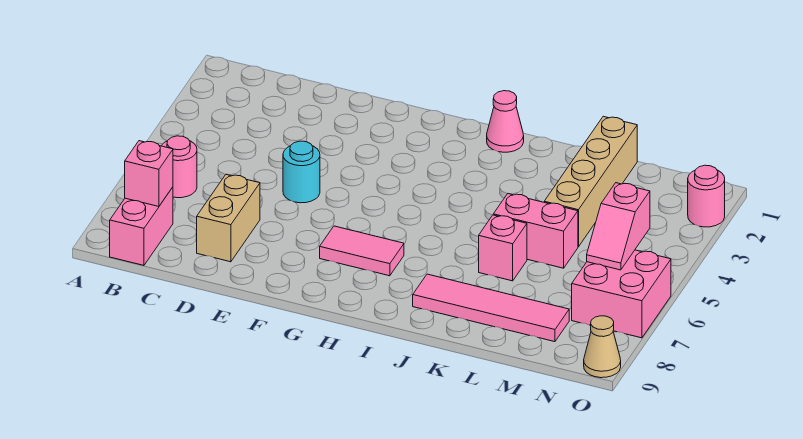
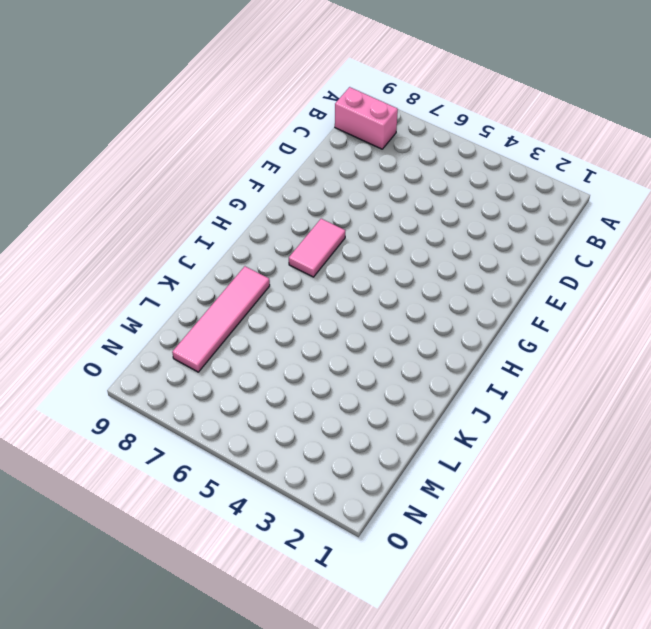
none -> pink round brick B6 level 1
none -> tan brick D7:D8 level 1
none -> cyan round brick E5 level 1

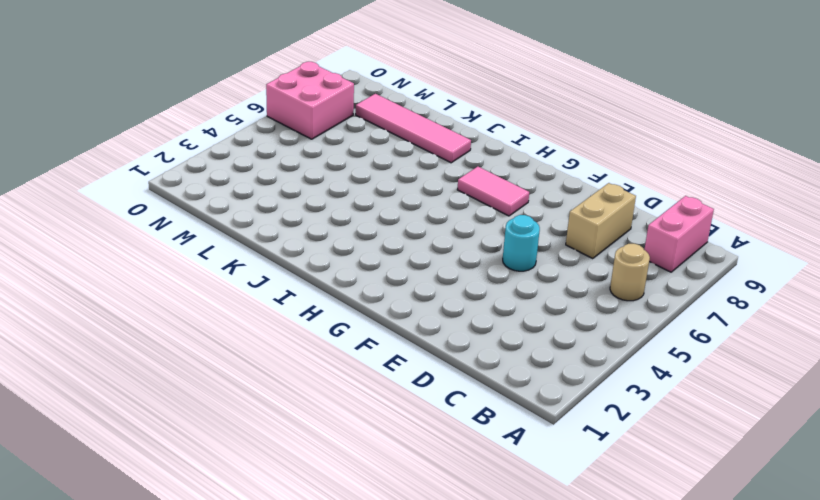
tan round brick B6 level 1 -> pink round brick B6 level 1
none -> pink cone I1 level 1
none -> pink brick K5:L5 level 1
none -> pink brick K6 level 1

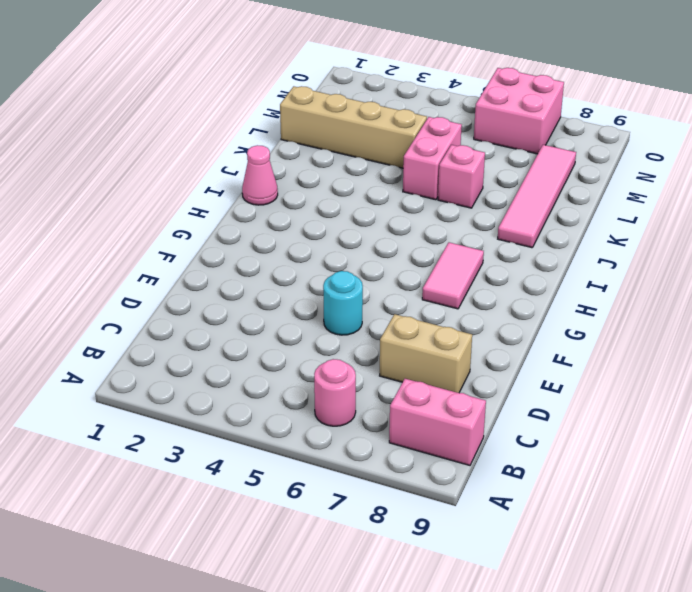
none -> pink round brick O2 level 1
none -> tan cone O9 level 1
none -> pink brick B8 level 2

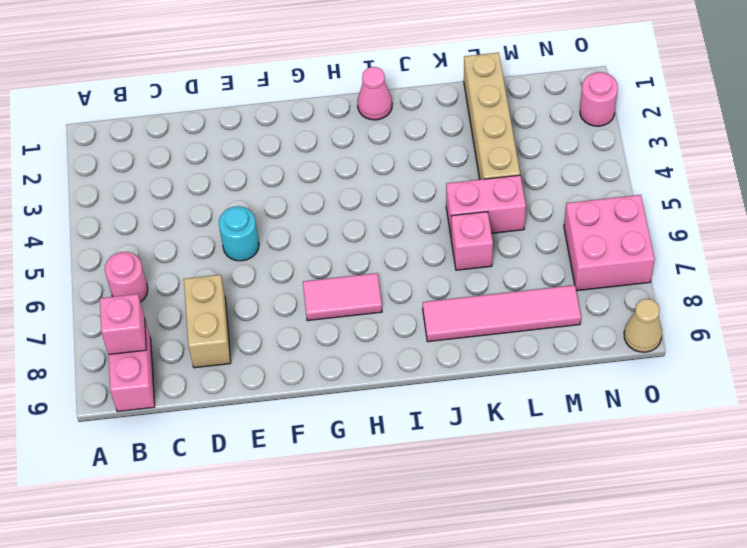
none -> pink slope N5:N6 level 2 top 5

